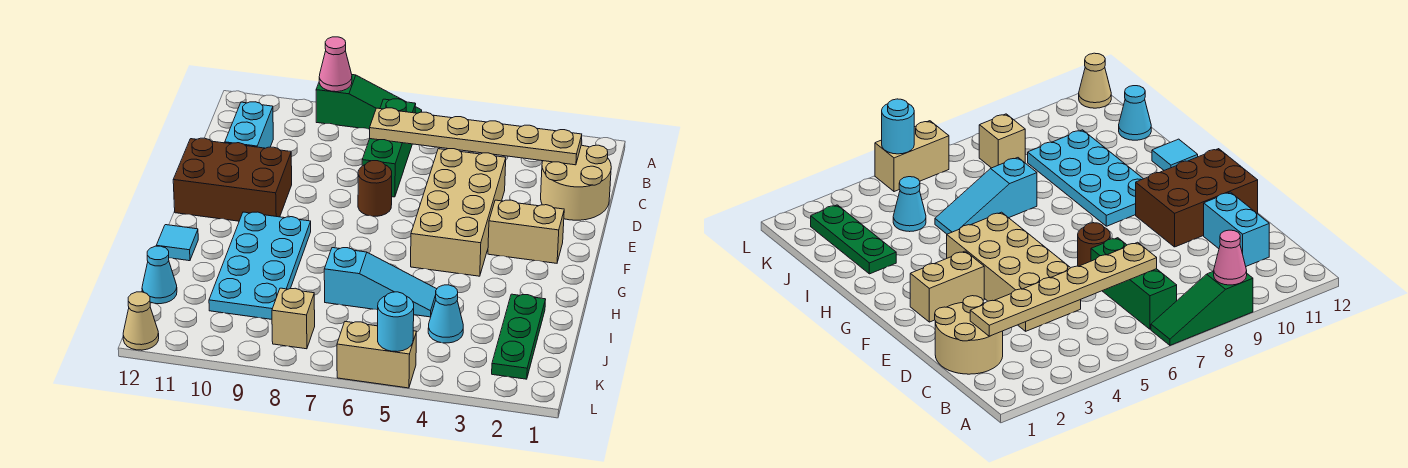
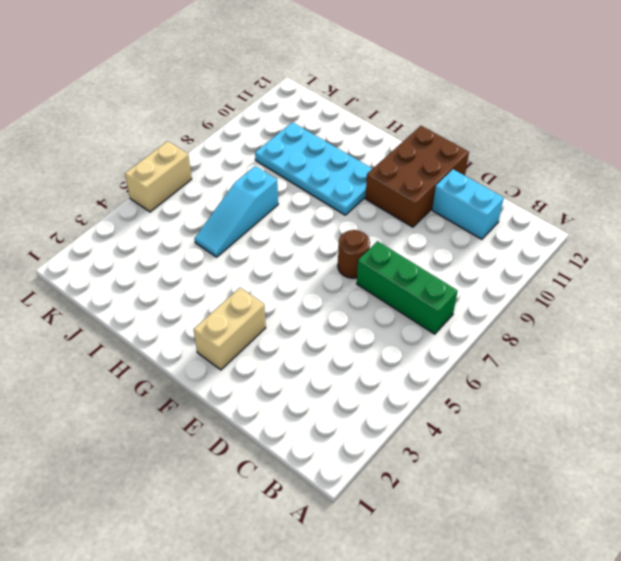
none -> green slope A7:A9 level 1 top 9
none -> tan round brick C1:D2 level 1
none -> tan brick D4:G5 level 1

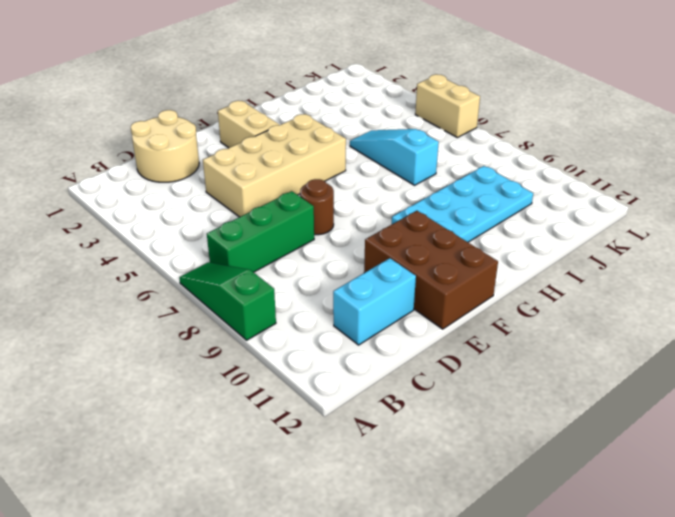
none -> cyan tile H12 level 1
none -> green plate I2:K2 level 1
none -> cyan cone J4 level 1

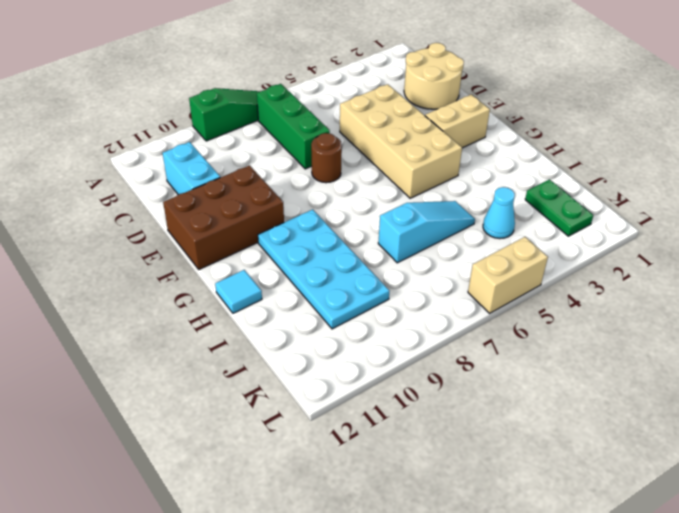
green plate J2:K2 level 1 -> green plate I2:K2 level 1
none -> cyan cone J12 level 1
none -> tan brick K8 level 1
none -> tan cone L12 level 1

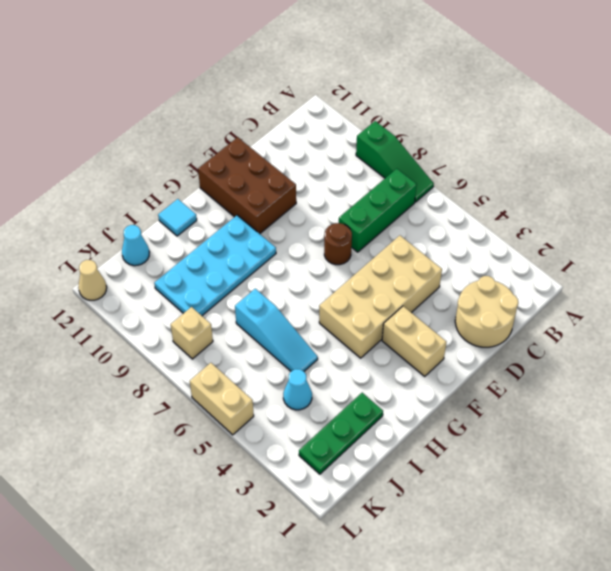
none -> cyan brick C11:D11 level 1
none -> pink cone A9 level 2
none -> tan plate C2:C7 level 2

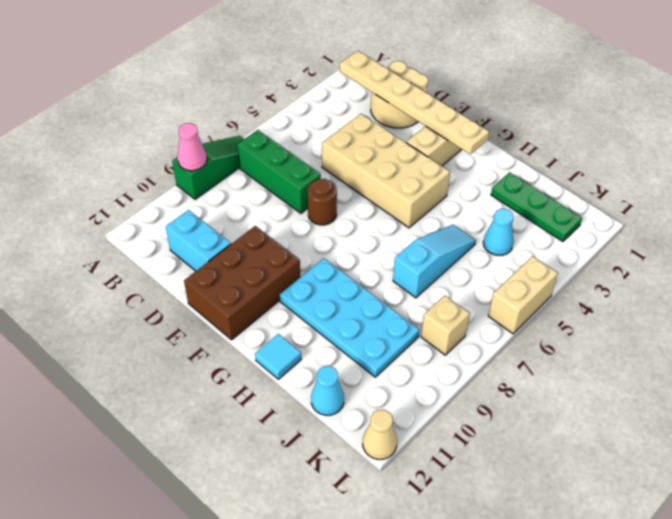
tan plate B2:G2 level 2 -> tan plate C2:C7 level 2
none -> cyan round brick L5 level 2

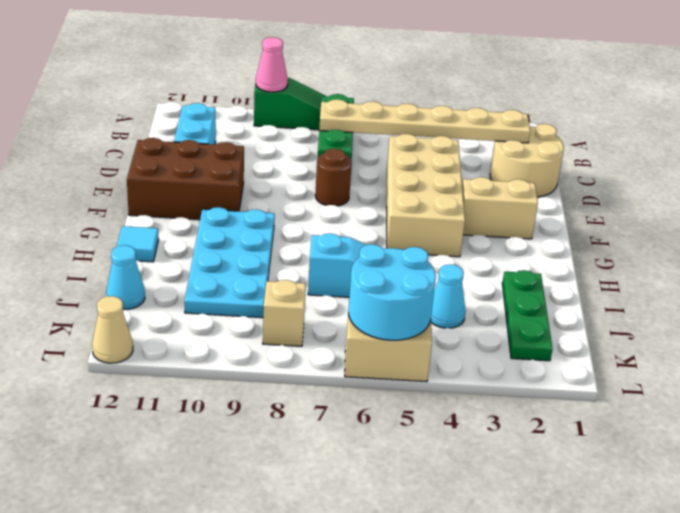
cyan round brick K5:L6 level 2 -> cyan round brick L5 level 2

